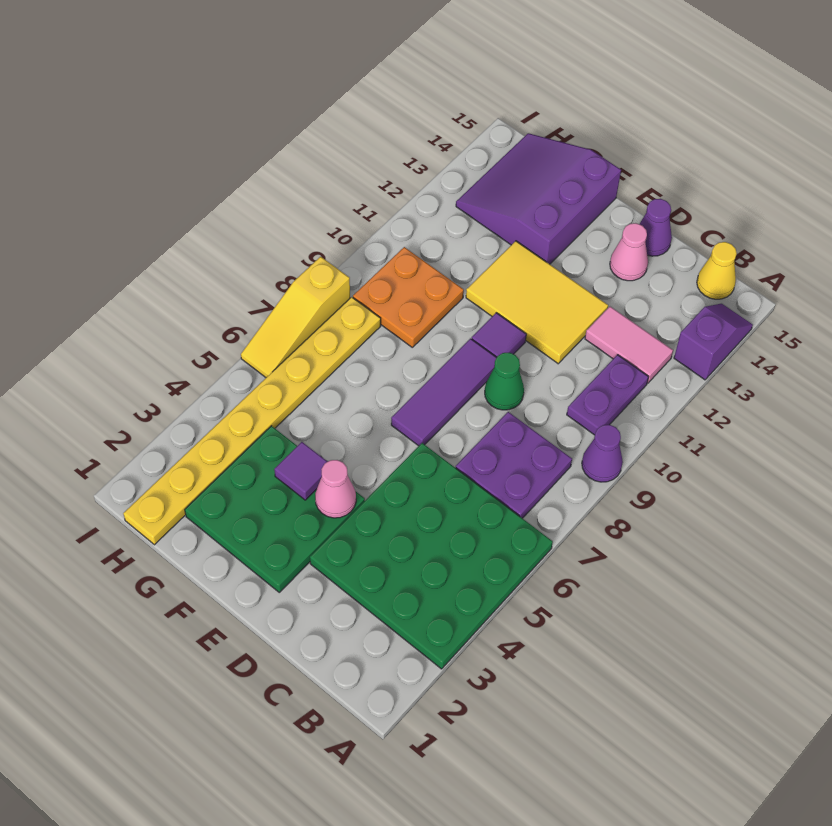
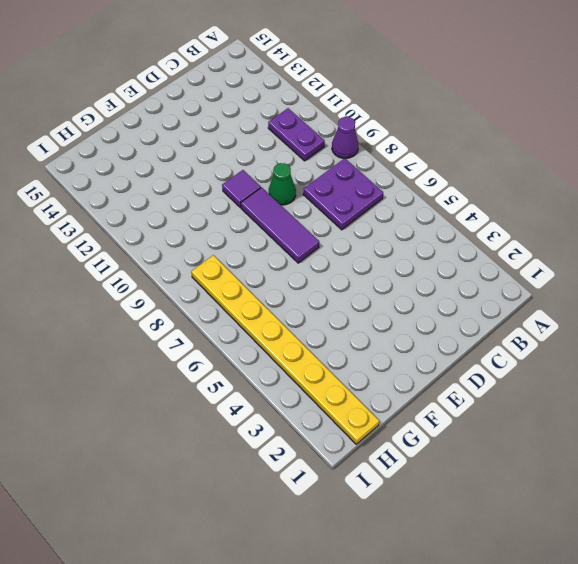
none -> green plate A3:D6 level 1
none -> purple slope A13:A14 level 1 top 13
none -> pink tile B12:C12 level 1

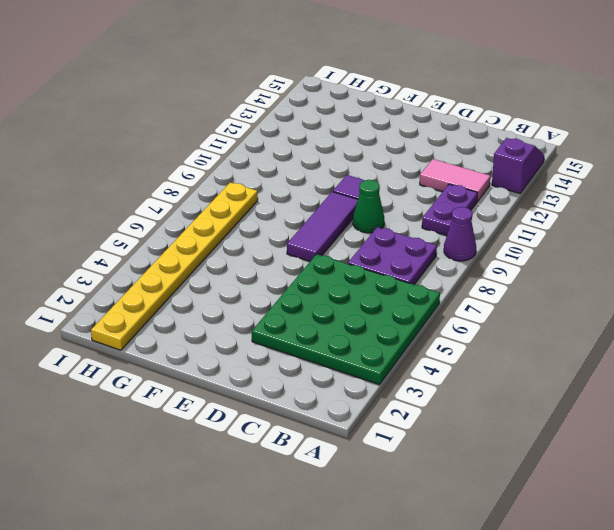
none -> yellow cone B15 level 1
none -> yellow tile D11:F12 level 1
none -> pink cone D14 level 1

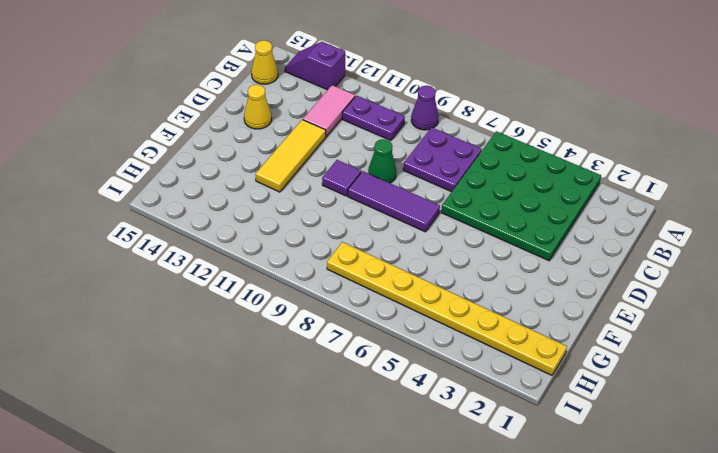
yellow tile D12:F12 level 1 -> yellow tile D11:F12 level 1
yellow cone D14 level 1 -> pink cone D14 level 1
none -> purple cone D15 level 1
none -> green plate E2:G4 level 1
none -> purple slope F13:H15 level 1 top F

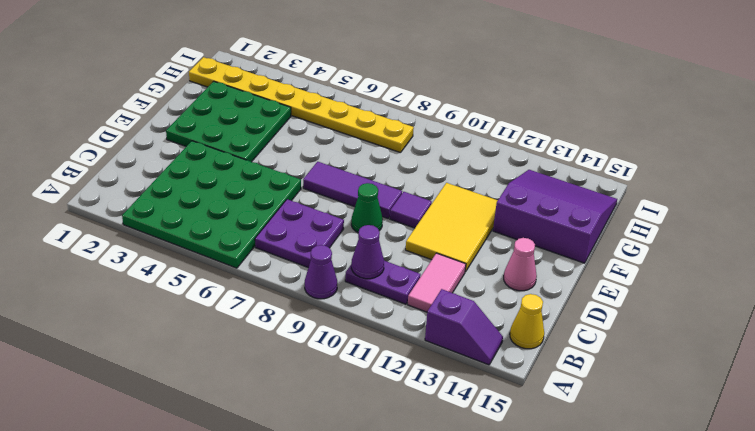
purple cone B10 level 2 -> purple cone D15 level 1
none -> orange plate G9:H10 level 1
none -> yellow slope I6:I8 level 1 top 8
none -> pink cone E4 level 2

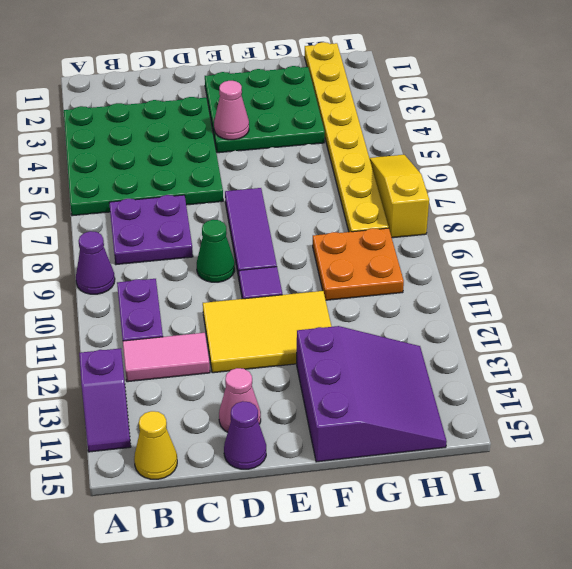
none -> purple tile F4 level 2

